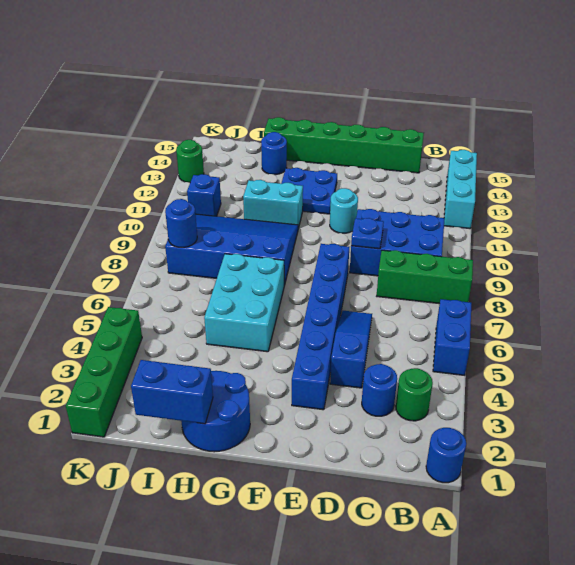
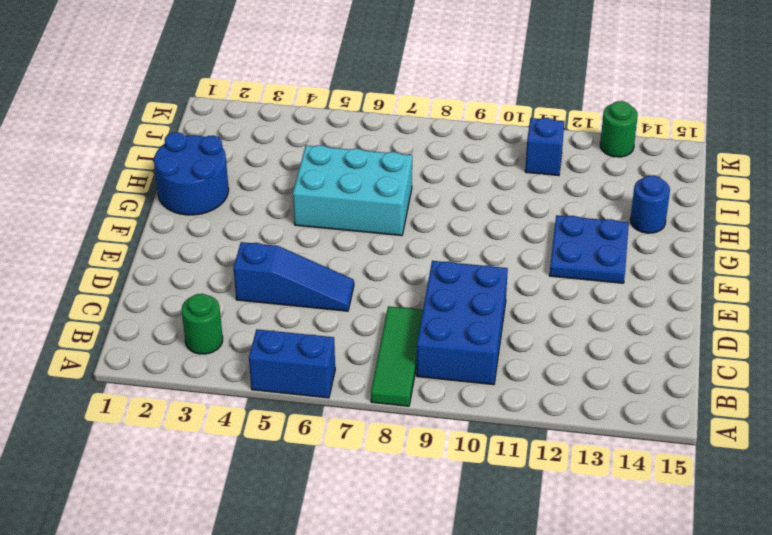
green tile A8:C8 level 1 -> green brick A8:C8 level 1
none -> blue round brick A1 level 1
none -> cyan brick A12:A14 level 1
none -> blue round brick C3 level 1

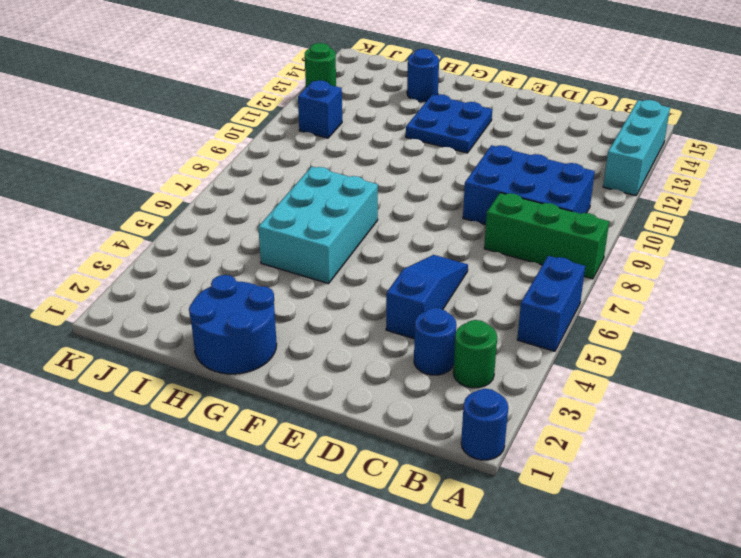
none -> green brick C15:H15 level 1
none -> blue brick E3:E8 level 1
none -> cyan round brick E11 level 1

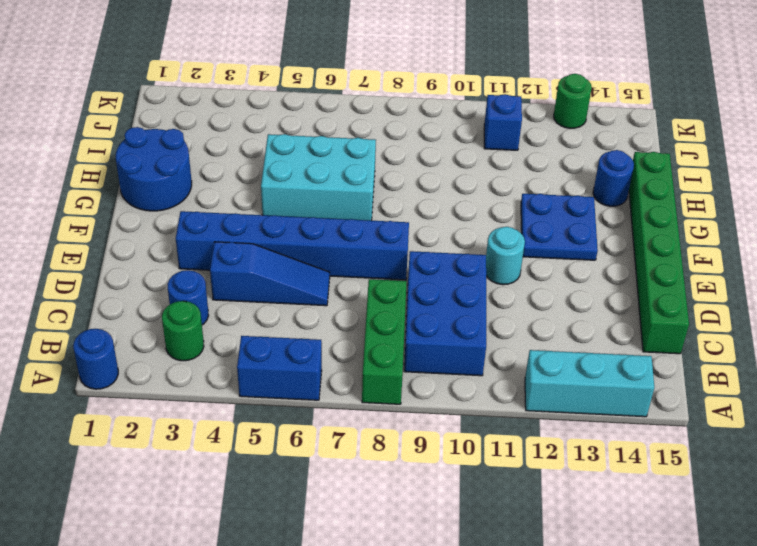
none -> blue slope G8:J10 level 1 top 8
none -> cyan brick G11:H11 level 1
none -> green brick K1:K4 level 1

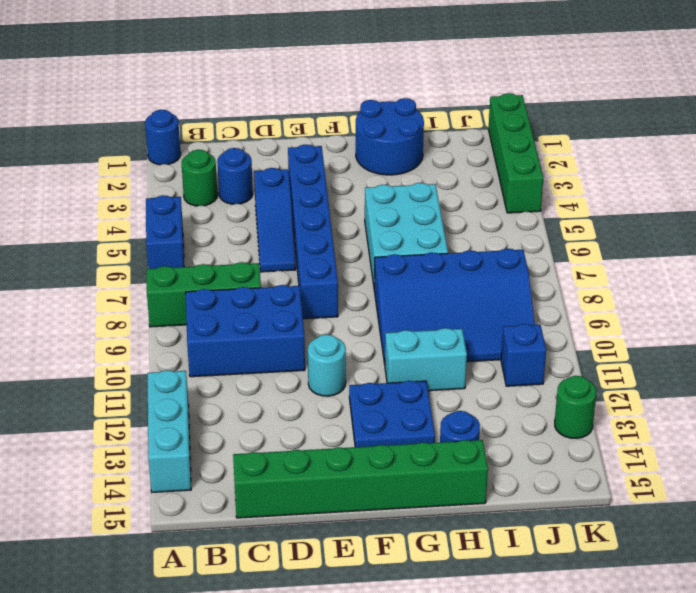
none -> blue plate D9 level 2
none -> blue brick H1:I1 level 2
none -> blue round brick J8 level 2

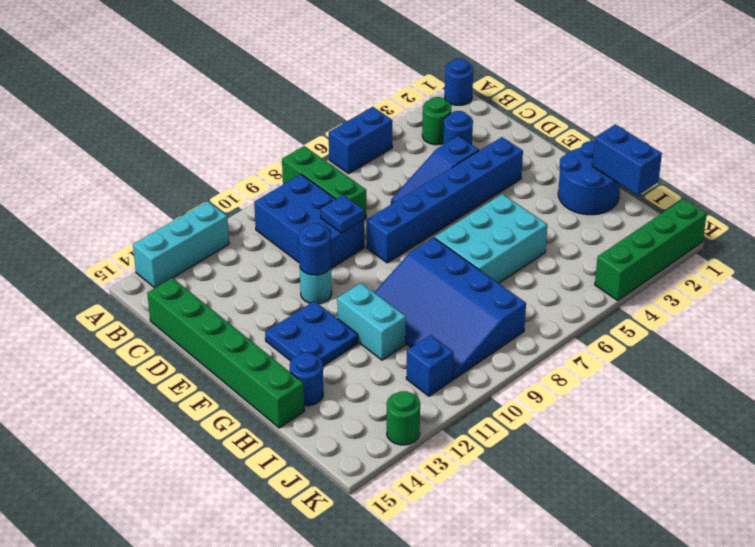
blue round brick E11 level 2 -> blue round brick J8 level 2

